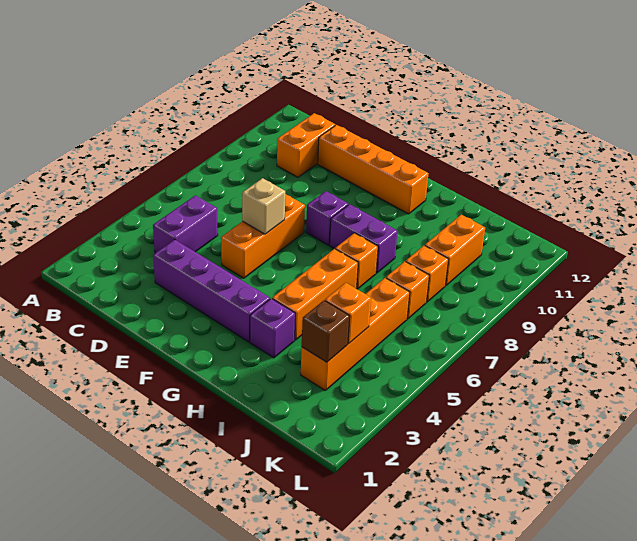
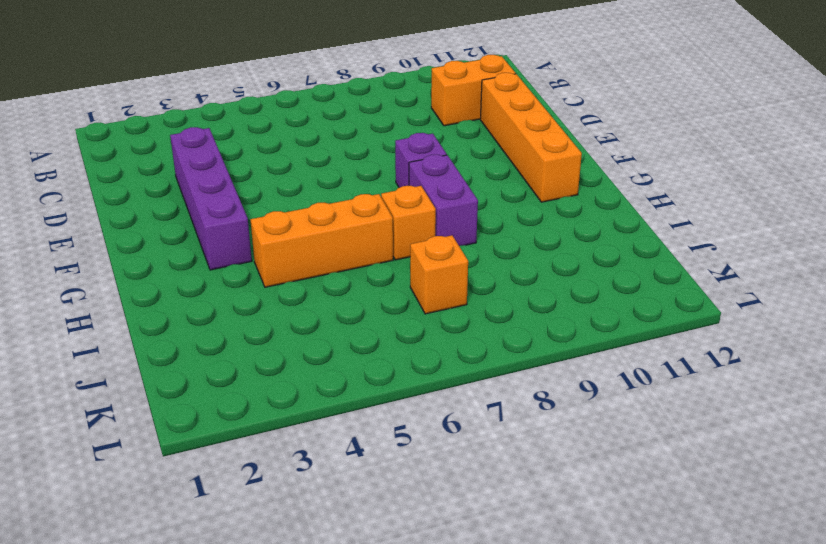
none -> purple brick C4:C5 level 1
none -> orange brick E5:E7 level 1
none -> purple brick H3 level 1

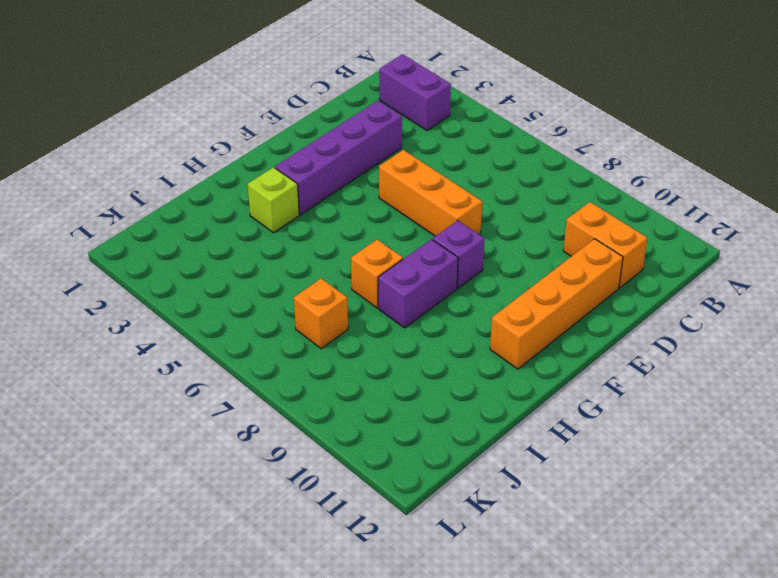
purple brick B2:B3 level 1 -> purple brick C4:C5 level 1
lime brick H3 level 1 -> purple brick H3 level 1
none -> orange brick H4:H6 level 1
none -> orange brick J3:J6 level 1
none -> orange brick J8 level 1

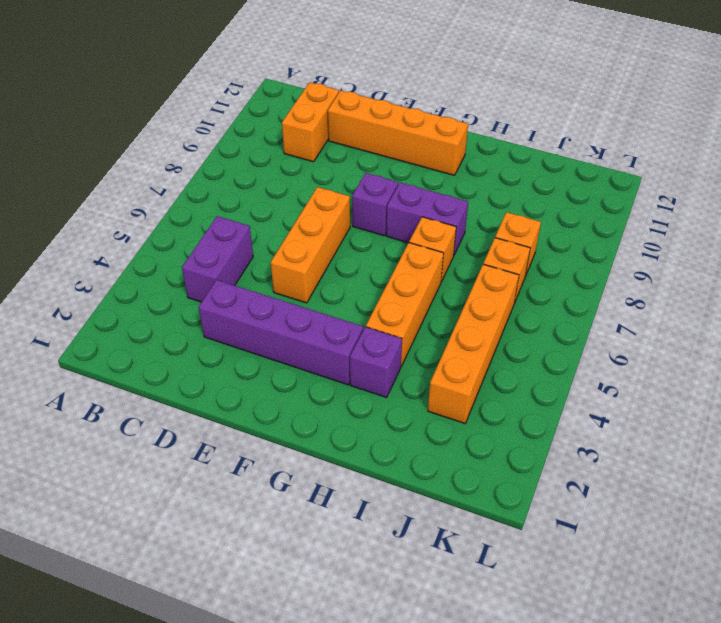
none -> orange brick J9:J10 level 1
none -> tan brick E6 level 2
none -> brown brick J3 level 2

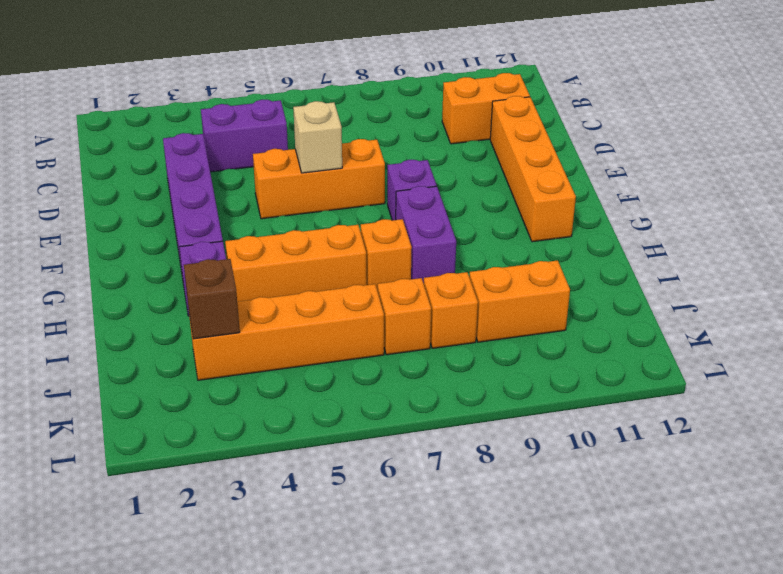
none -> orange brick J4 level 2

